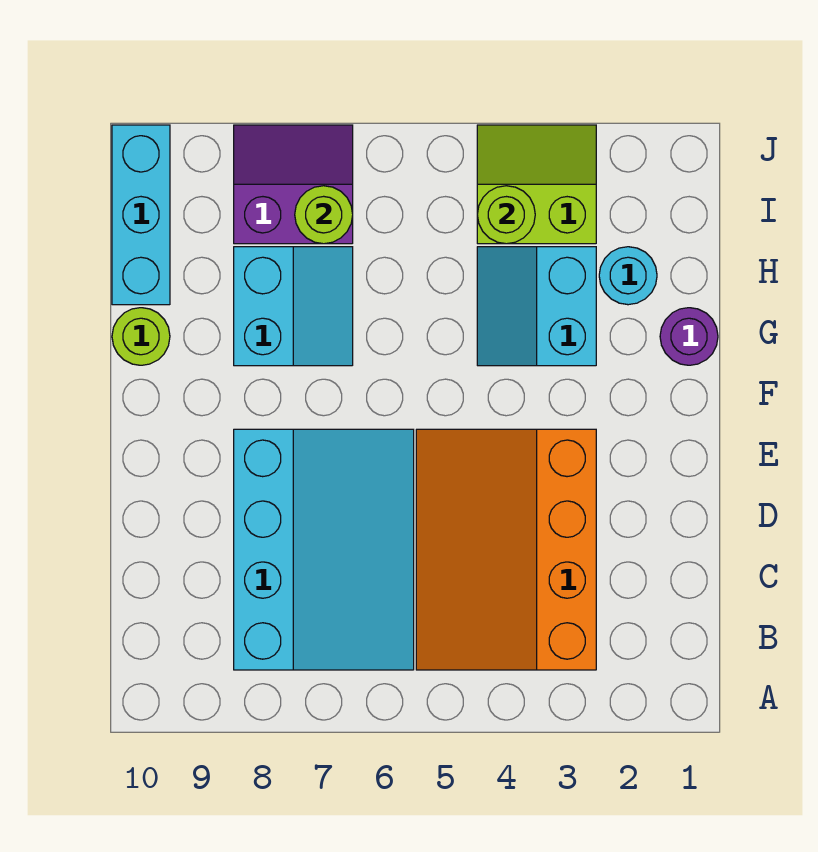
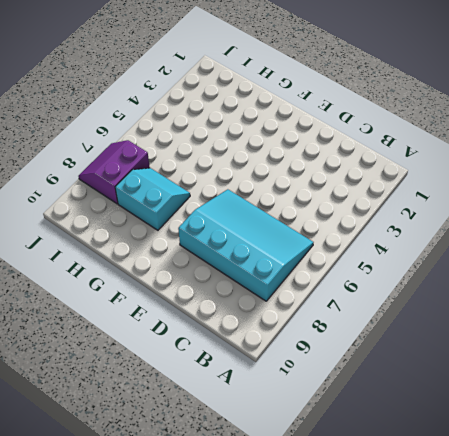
none -> orange slope B3:E5 level 1 top 3
none -> purple round brick G1 level 1
none -> cyan slope G3:H4 level 1 top 3

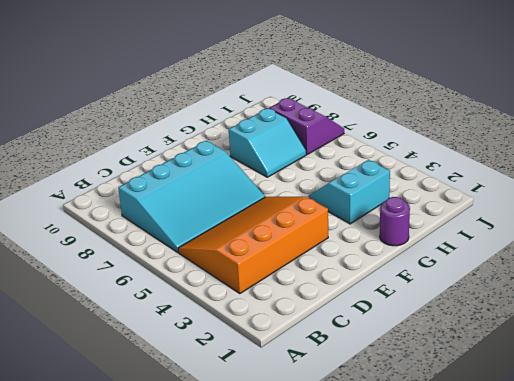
none -> lime round brick G10 level 1
none -> cyan round brick H2 level 1
none -> cyan brick H10:J10 level 1

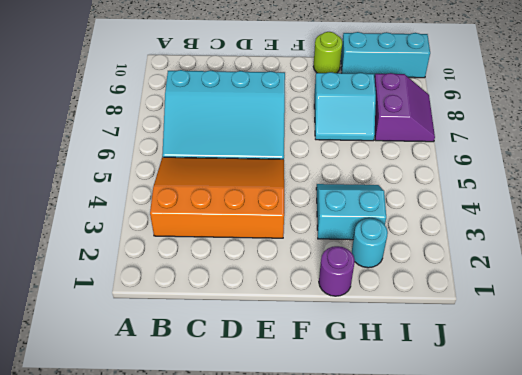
none -> lime slope I3:J4 level 1 top I
none -> lime round brick I4 level 2
none -> lime round brick I7 level 2

